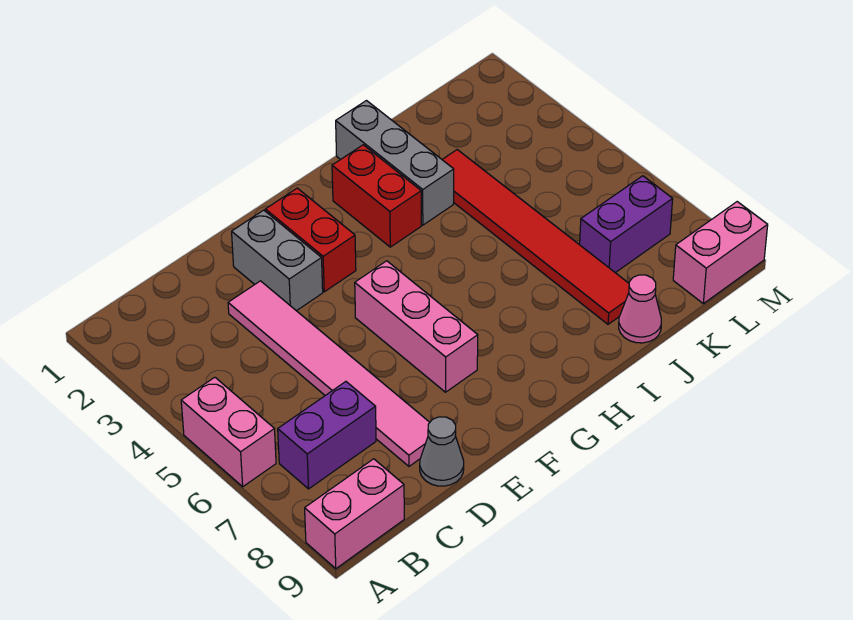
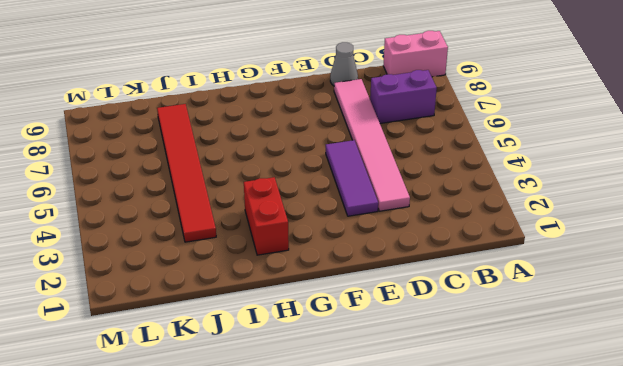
purple tile E3:E5 level 1 -> grey brick E2:E3 level 1
none -> pink brick A5:A6 level 1
none -> red brick F2:F3 level 1
none -> pink brick F5:F7 level 1

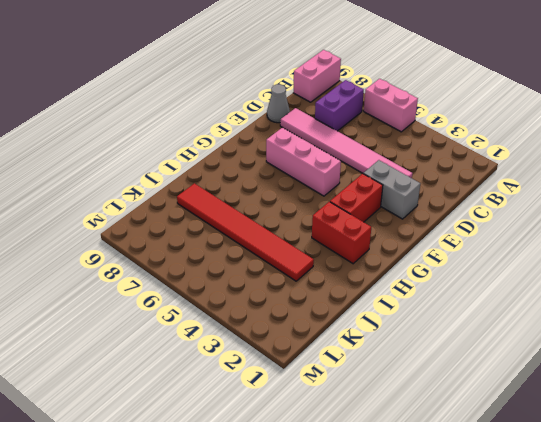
red brick F3:G3 level 1 -> red brick F2:F3 level 1
none -> grey brick I1:I3 level 1
none -> pink cone J9 level 1
none -> purple brick K7:L7 level 1

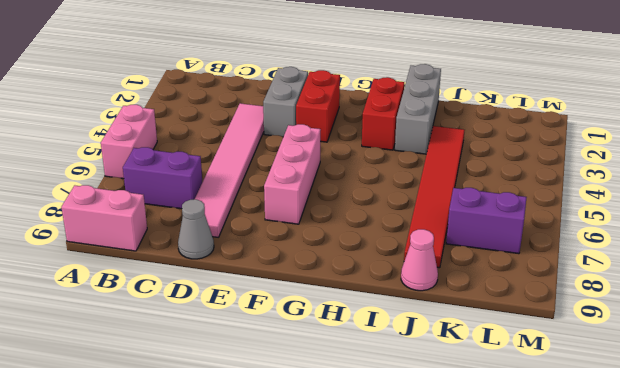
none -> pink brick L9:M9 level 1

